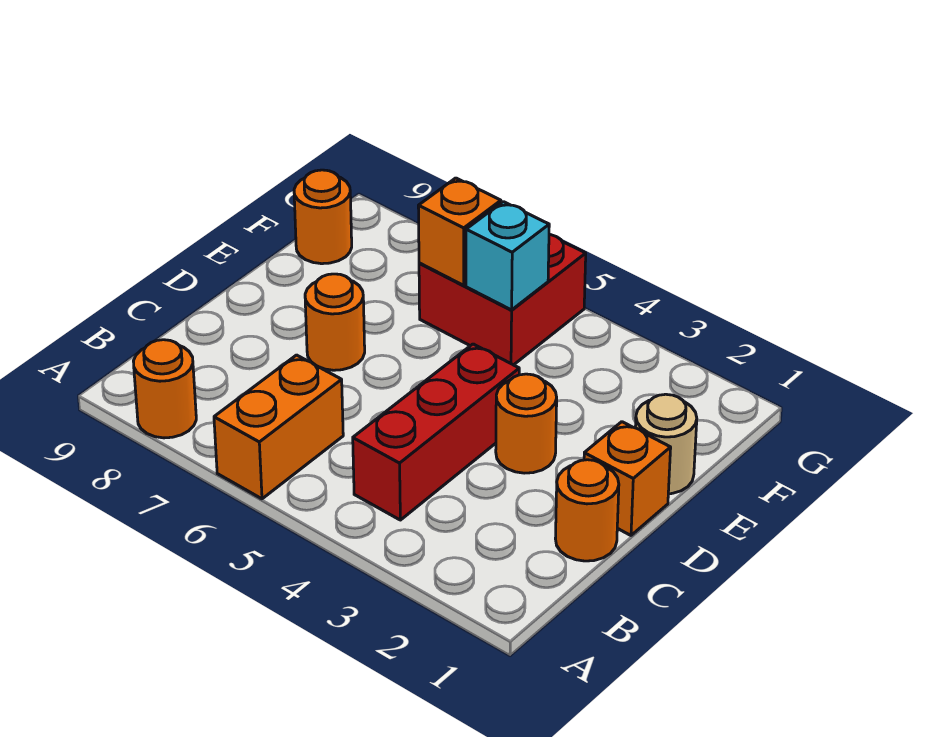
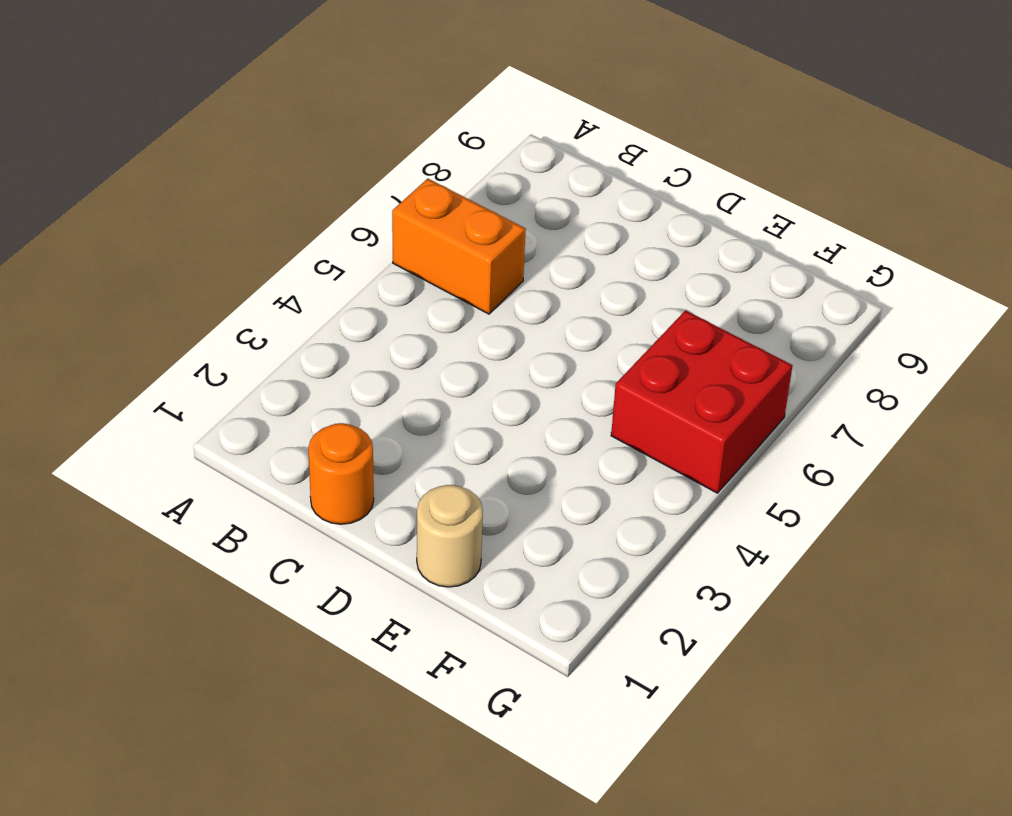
none -> orange round brick A8 level 1
none -> red brick B4:D4 level 1
none -> orange brick D1 level 1

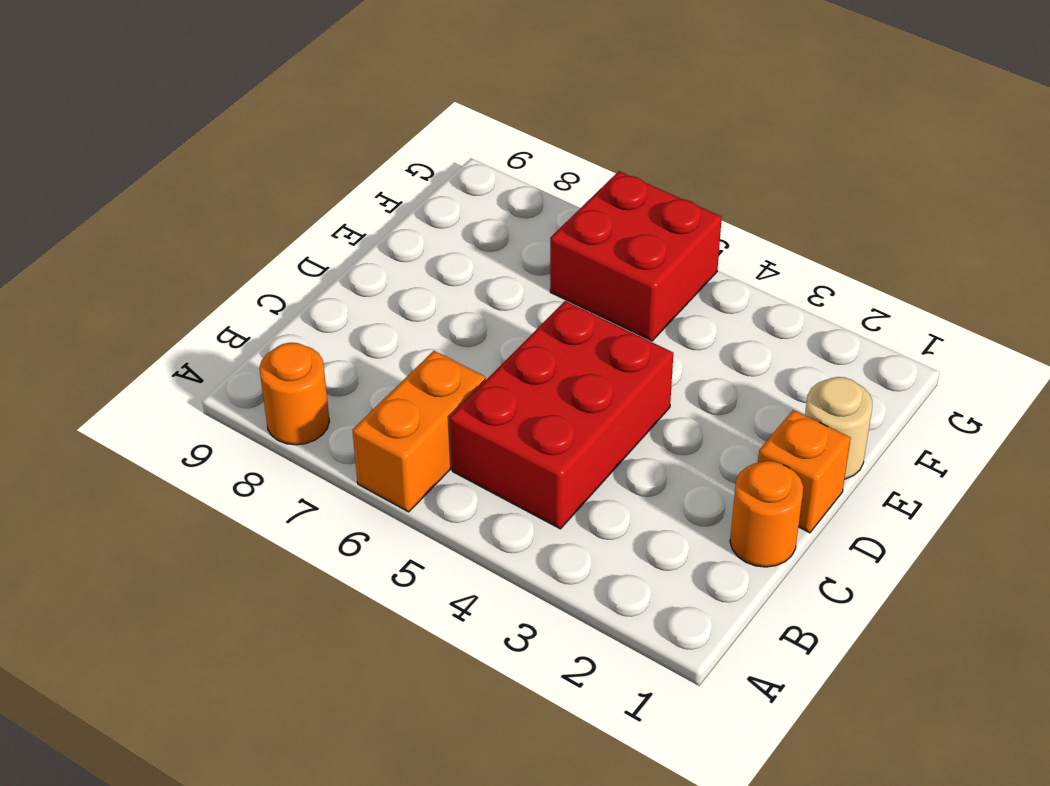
red brick B4:D5 level 1 -> red brick B4:D4 level 1
none -> orange round brick D3 level 1
none -> orange round brick D7 level 1
none -> orange round brick F9 level 1

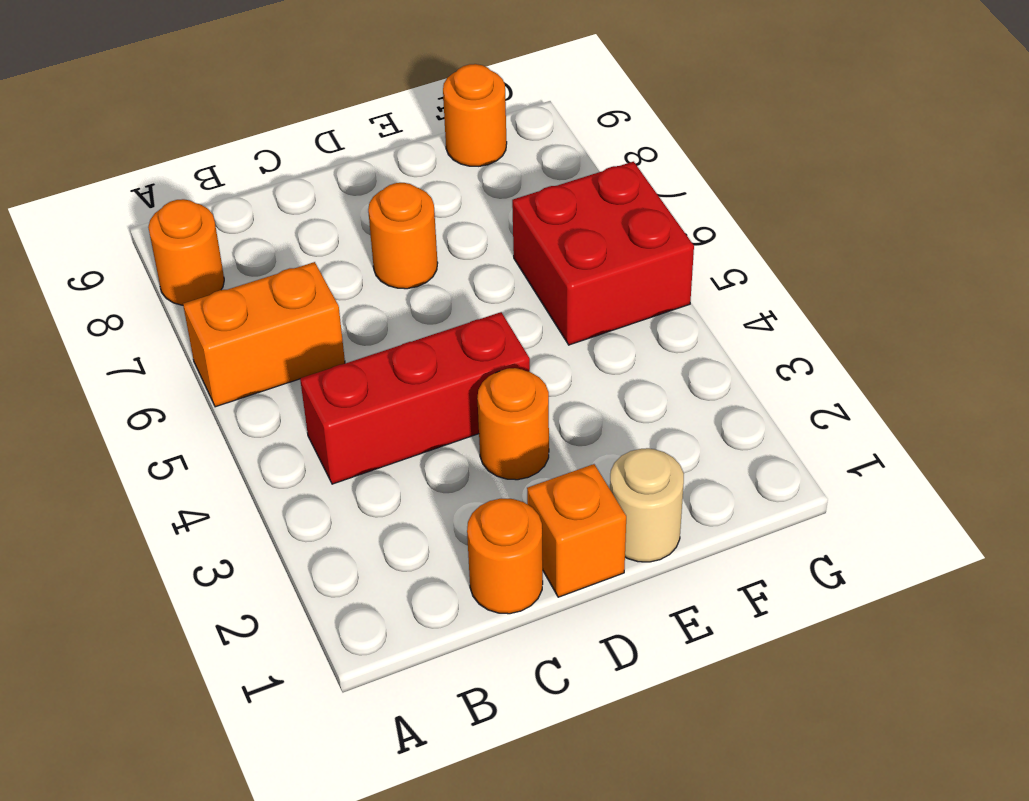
none -> cyan brick F5 level 2
none -> orange brick F6 level 2

